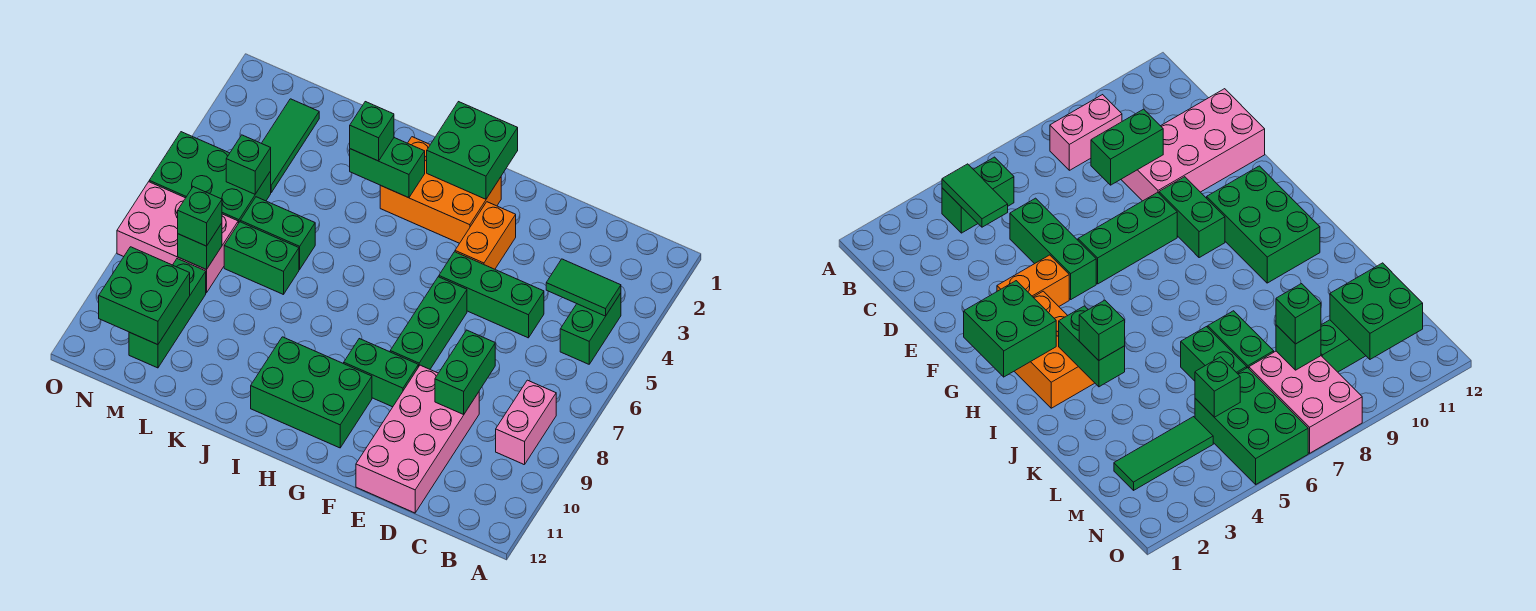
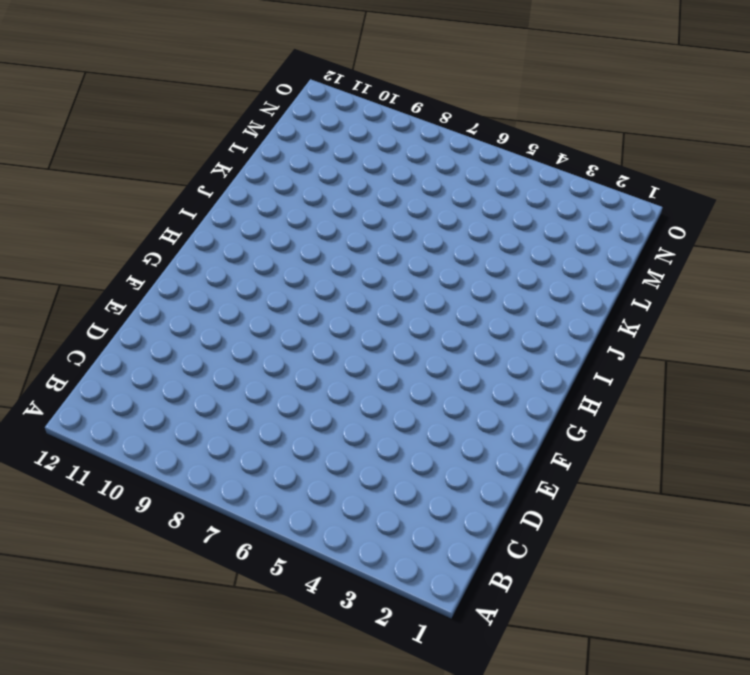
none -> green brick B4:B5 level 1
none -> pink brick B8:B9 level 1
none -> green brick D5:F5 level 1

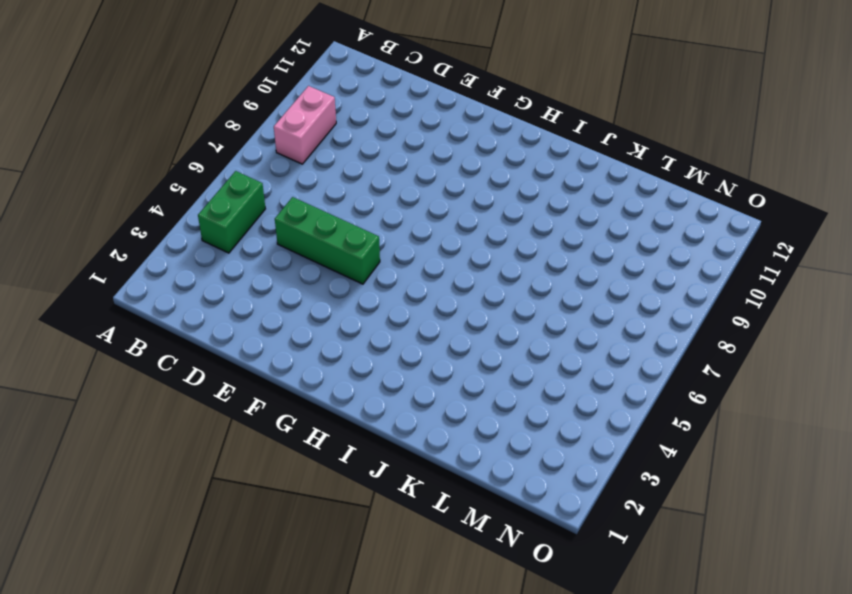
none -> pink brick D9:E12 level 1
none -> orange brick F3:F4 level 1
none -> green brick F6:F8 level 1

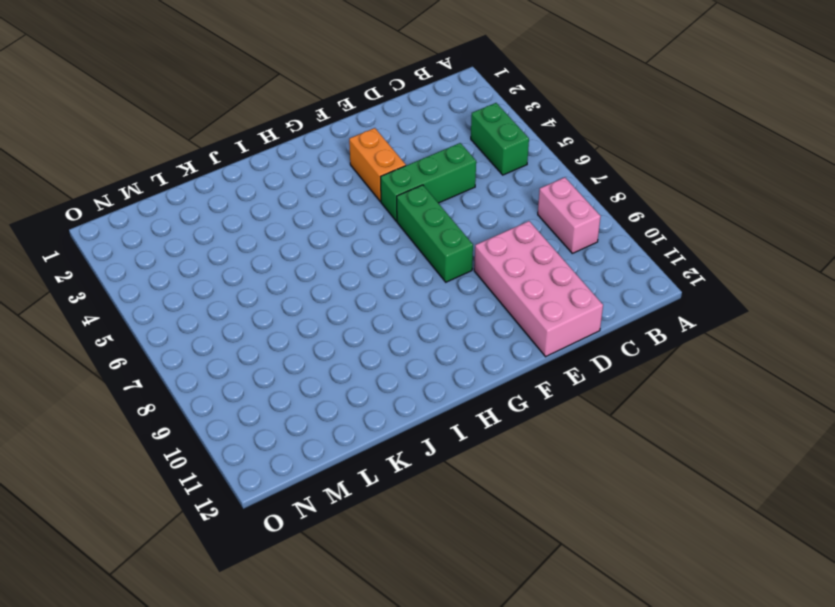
none -> green brick F9:G9 level 1
none -> orange brick G2:I3 level 1
none -> green brick G10:I11 level 1

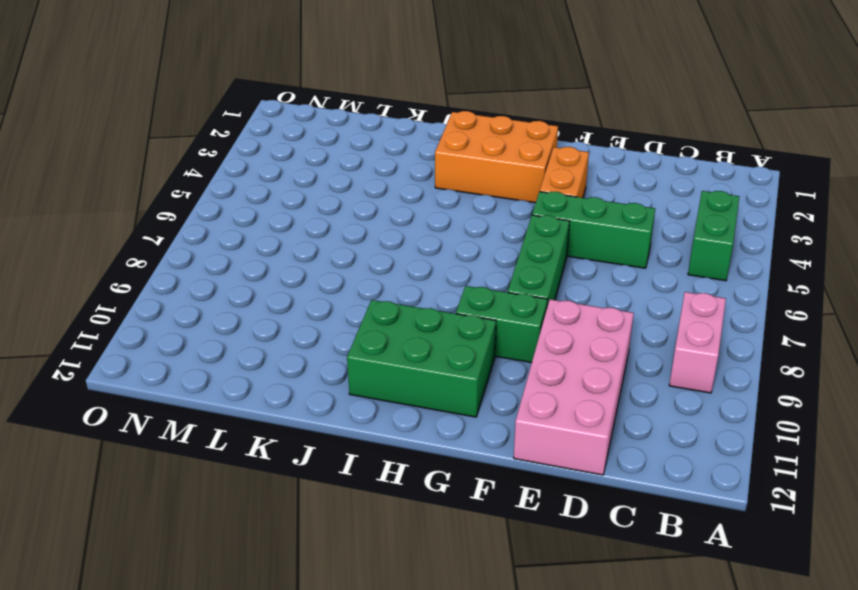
none -> green brick K6:L6 level 1
none -> green brick K7:L7 level 1
none -> green tile M2:M4 level 1

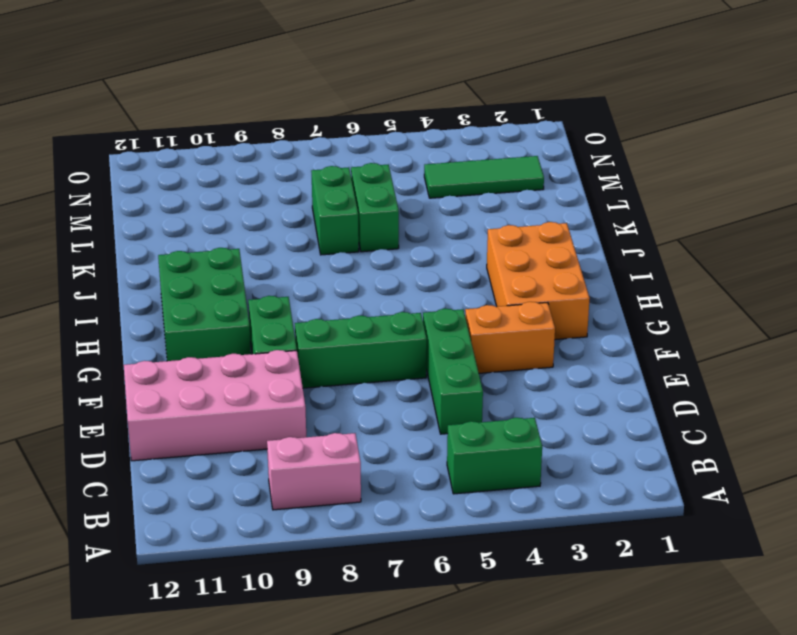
none -> green brick M5:O6 level 1
none -> pink brick M7:O8 level 1
none -> green brick M9:M11 level 1

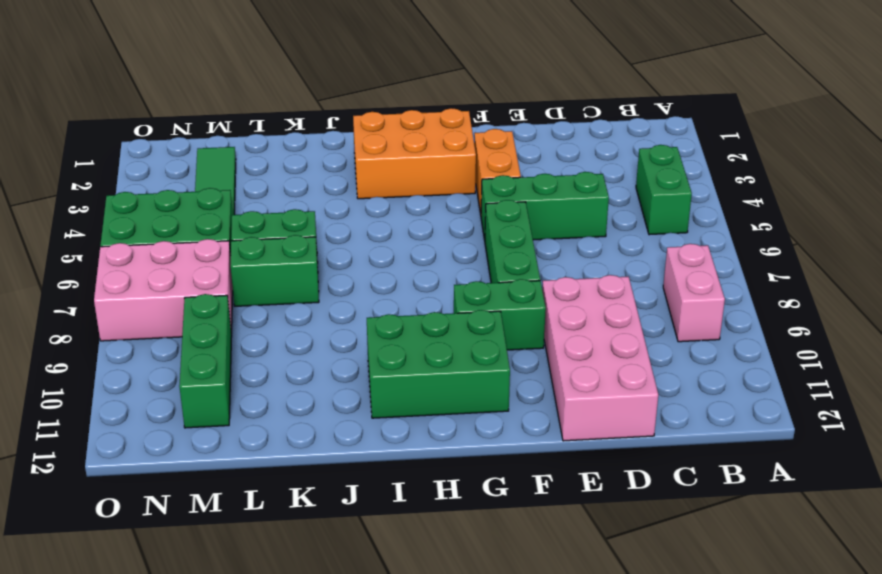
none -> green tile B4:C4 level 2
none -> green brick D8:D9 level 2
none -> green brick G1:H2 level 2

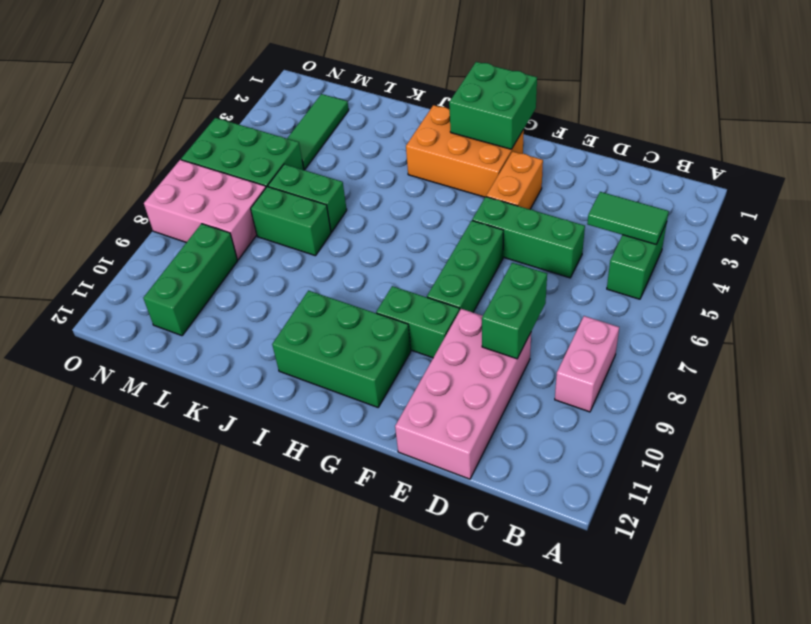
none -> green brick I3:J3 level 2
none -> green brick M5 level 2
none -> green brick M8 level 2

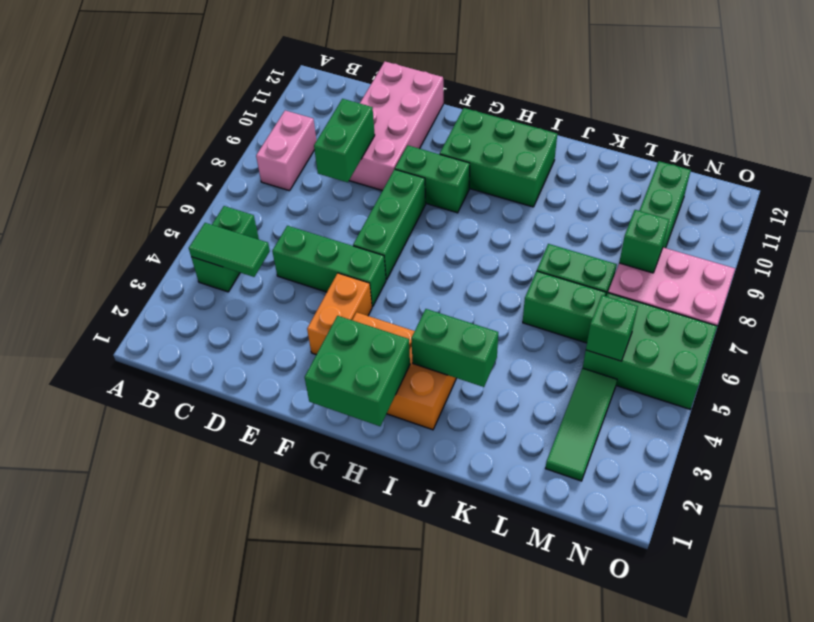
none -> green brick M10:N11 level 2
none -> green brick J3 level 3
none -> green brick M8 level 3

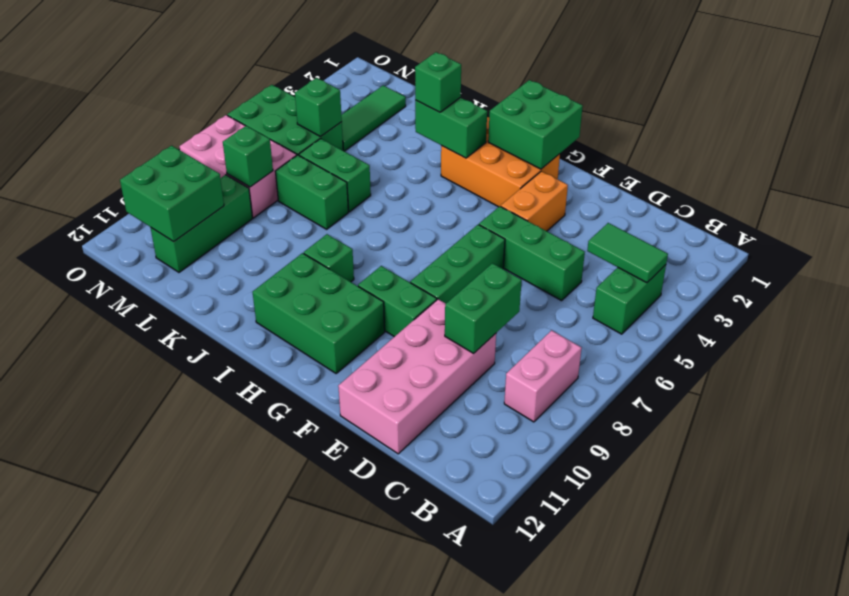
green brick I9 level 1 -> green brick M8 level 3

